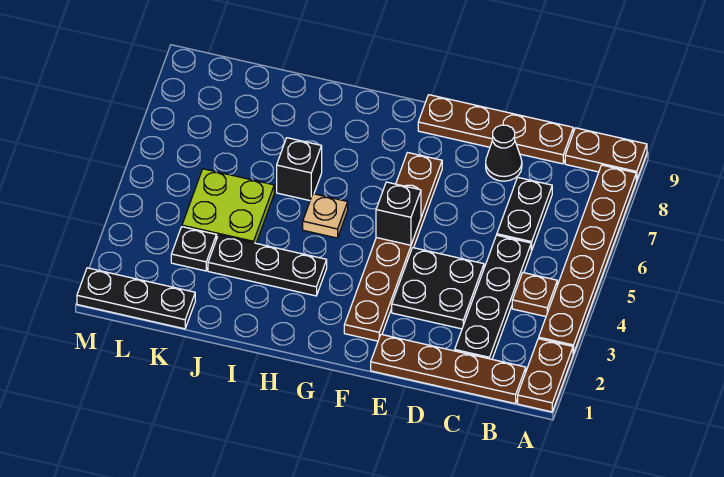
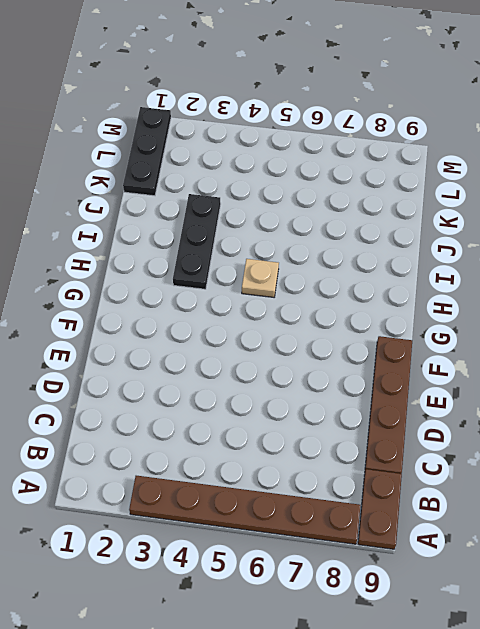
none -> brown plate A1:A2 level 1
none -> brown plate B1:E1 level 1
none -> brown plate B4 level 1

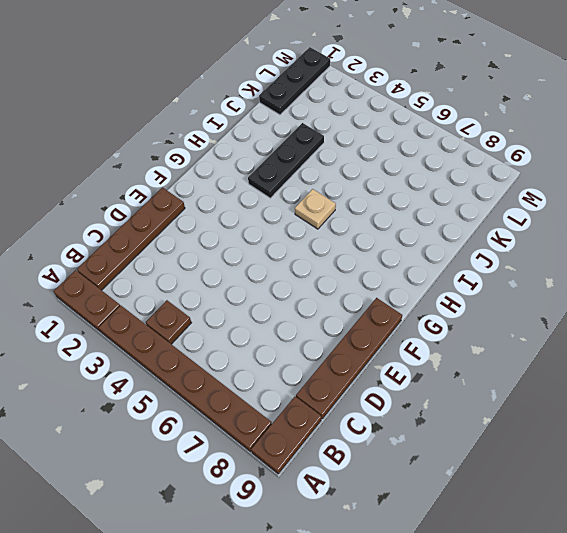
none -> black plate C2:C5 level 1
none -> black plate C6:C7 level 1
none -> black plate D3:E4 level 1

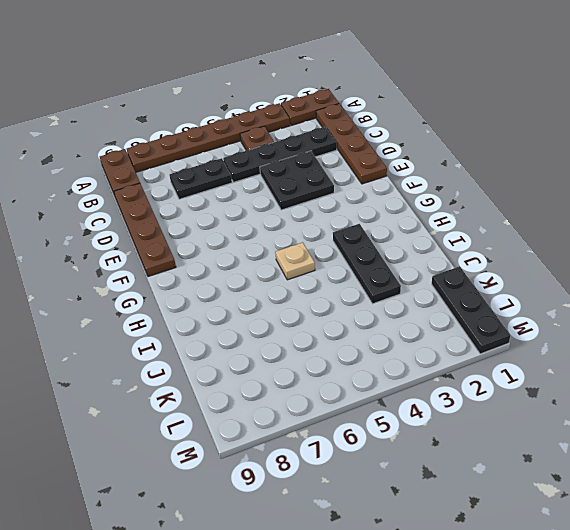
none -> black cone D8 level 1
none -> brown plate F2:F7 level 1
none -> black brick I6 level 1

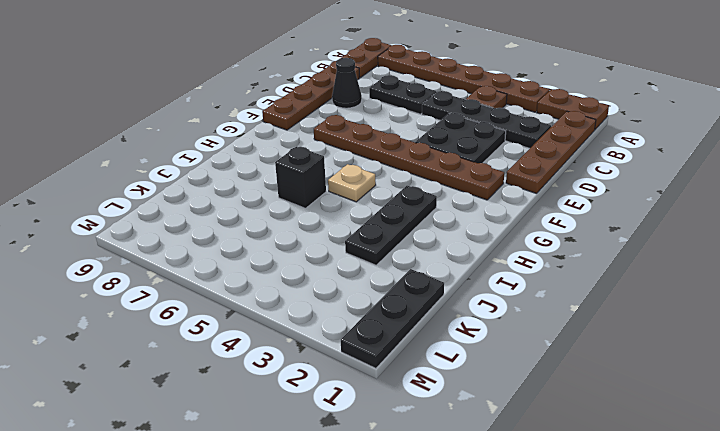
none -> lime plate J4:K5 level 1
none -> black plate K3 level 1
none -> black brick F5 level 2

